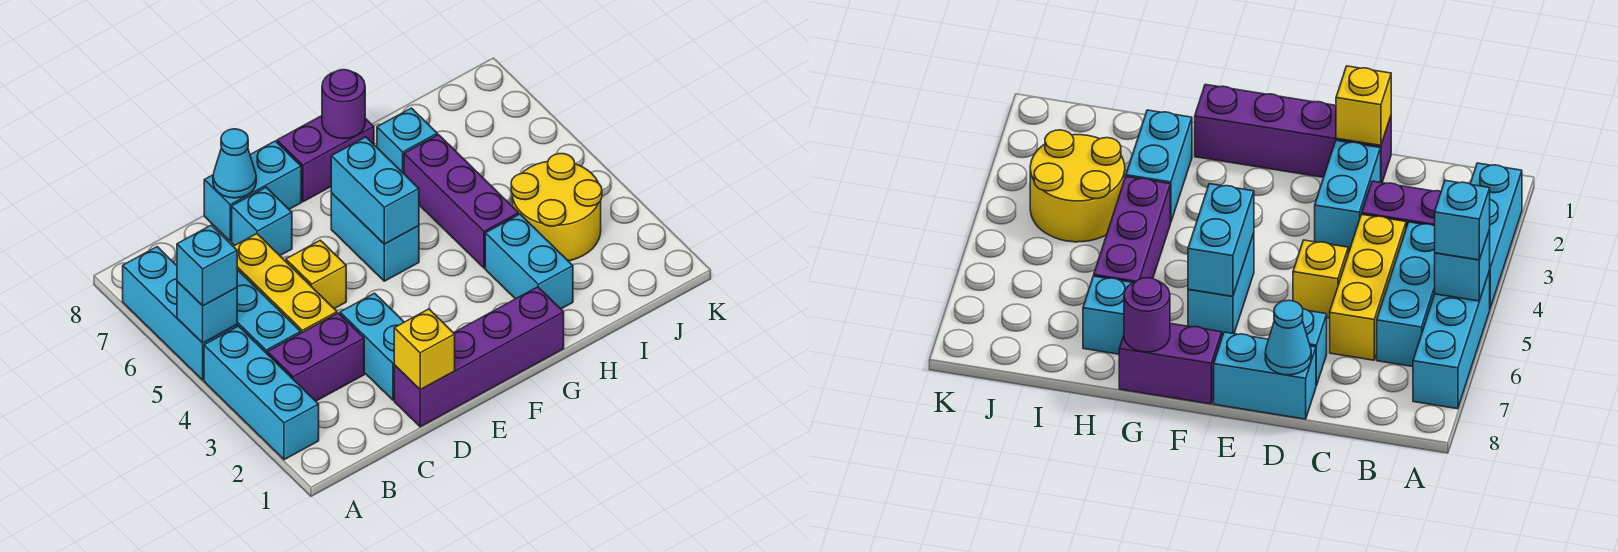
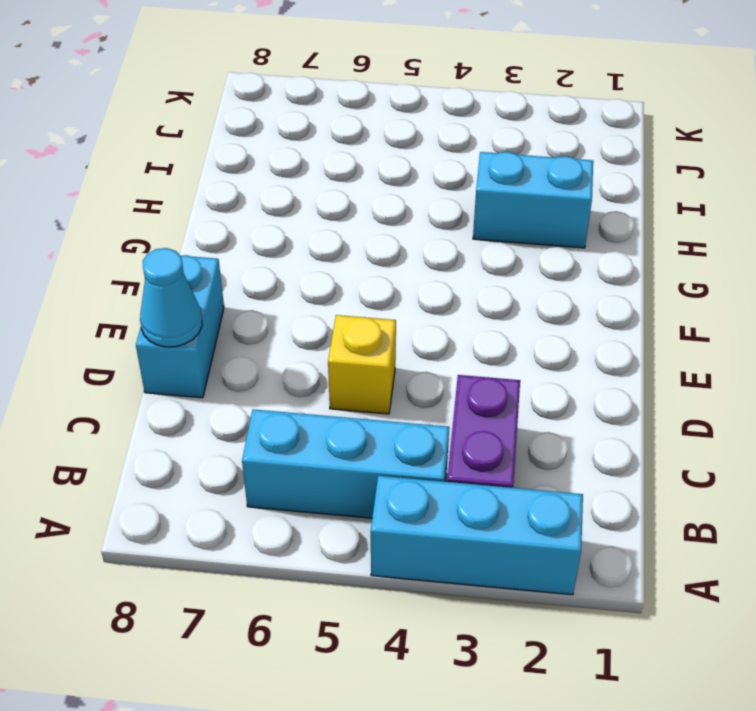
none -> cyan brick A5:A7 level 1
none -> yellow brick C4:C6 level 1
none -> purple brick D1:G1 level 1

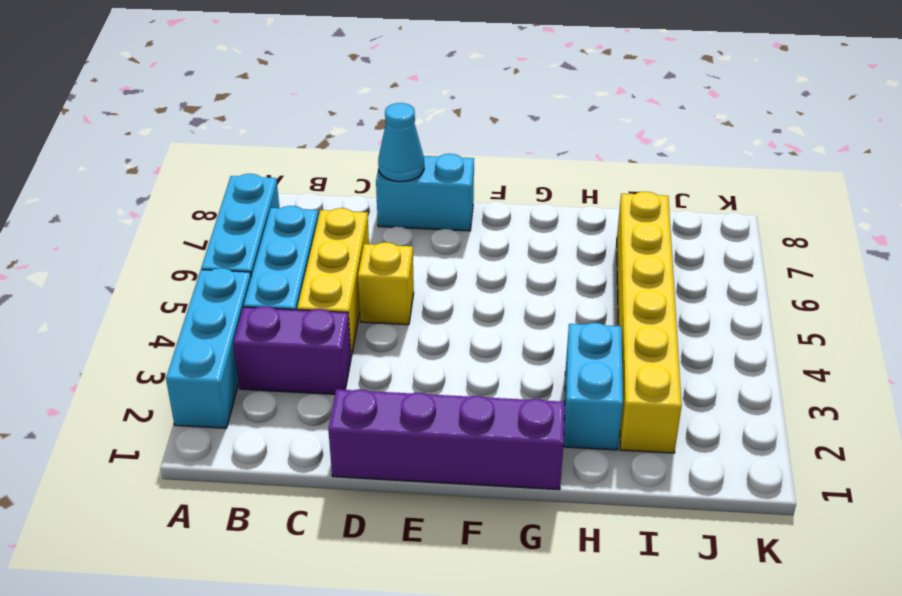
yellow brick I2:I7 level 1 -> yellow round brick I3:J4 level 1
none -> cyan brick D2:D3 level 1
none -> cyan brick D7 level 1
none -> cyan brick F5:F6 level 1

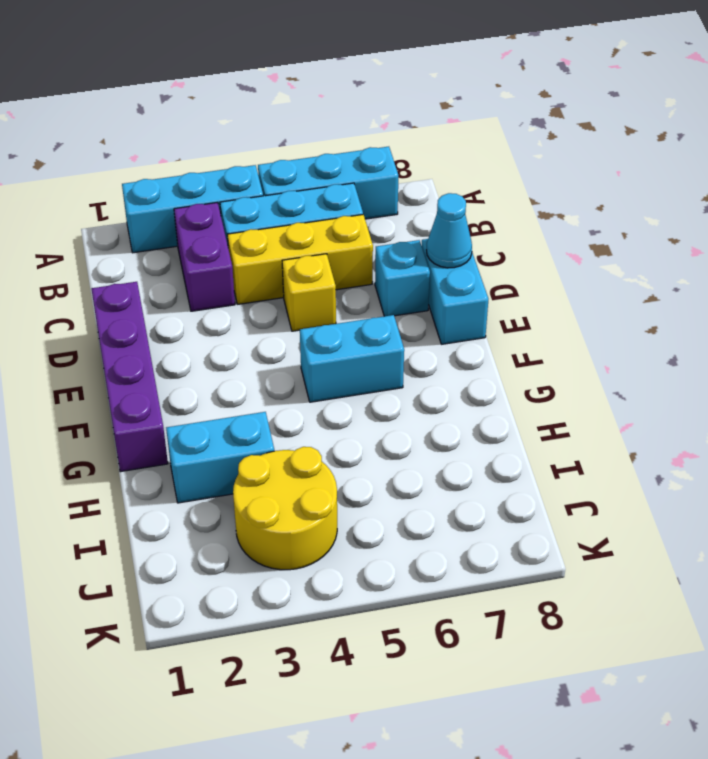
none -> cyan brick D2:D3 level 1
none -> purple brick F8:G8 level 1
none -> purple brick H4:H6 level 1

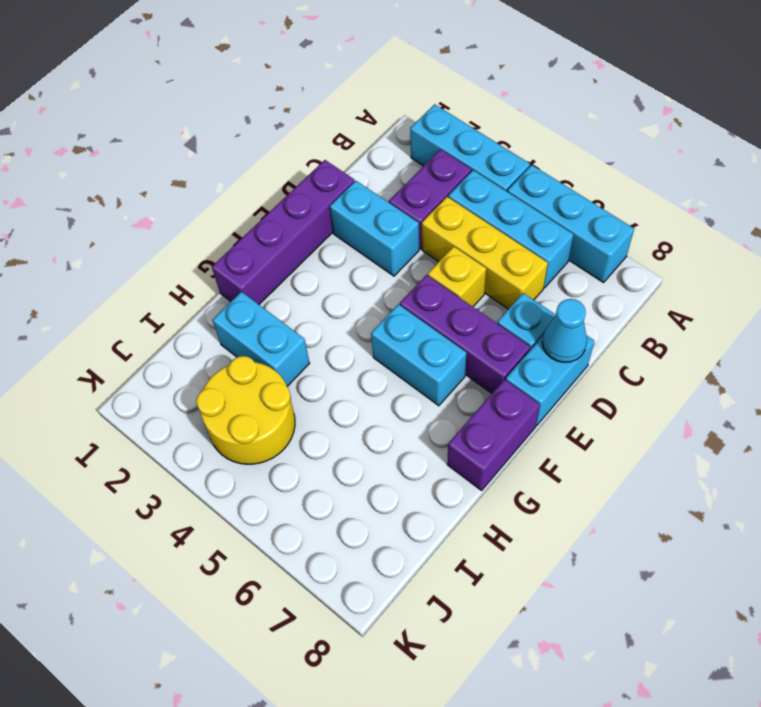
purple brick E5:E7 level 1 -> purple brick H4:H6 level 1
none -> cyan brick H7 level 1
none -> cyan brick A5 level 2
none -> yellow brick D1 level 2

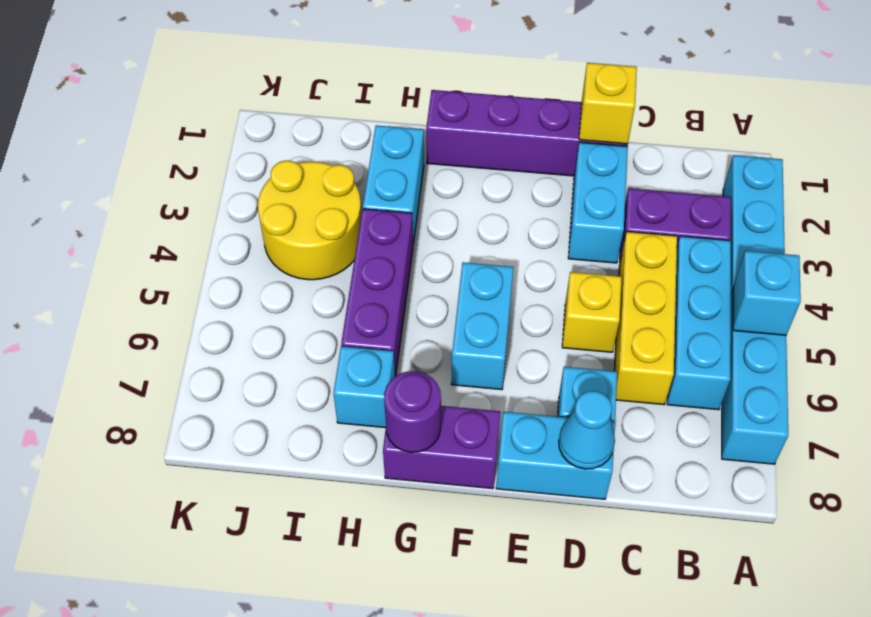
none -> cyan brick F5:F6 level 2
none -> cyan brick A5 level 3

